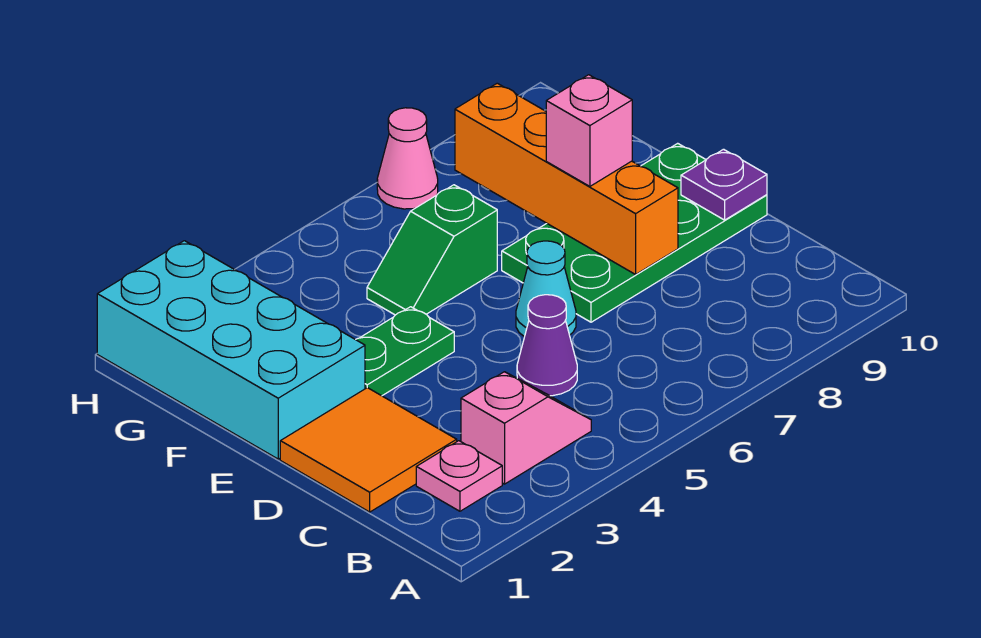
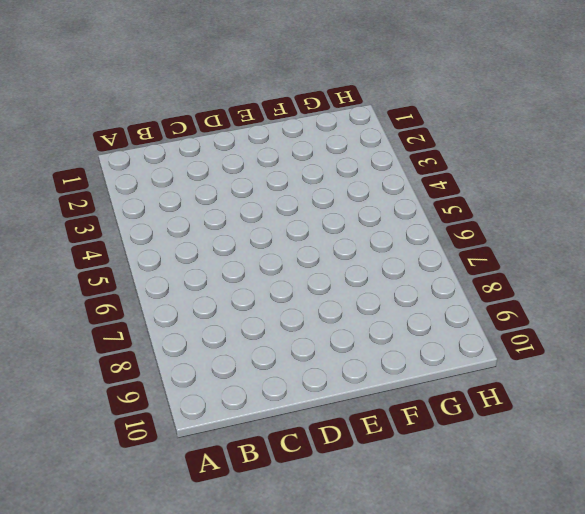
none -> pink plate B2 level 1
none -> pink slope B3:B4 level 1 top 3
none -> orange tile C1:D2 level 1

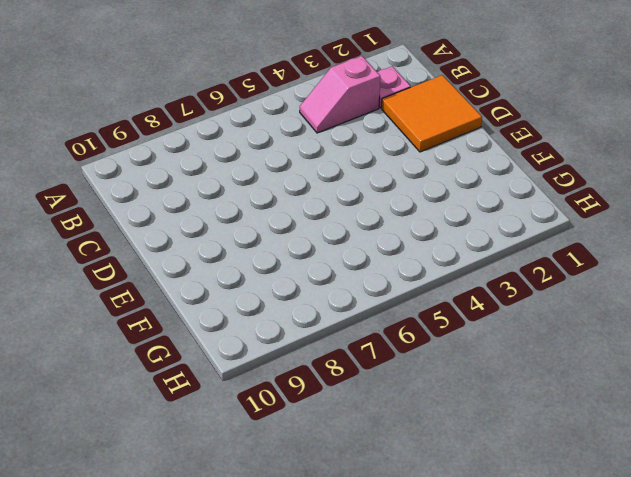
none -> purple cone C5 level 1
none -> cyan cone D6 level 1
none -> green plate D7:E10 level 1

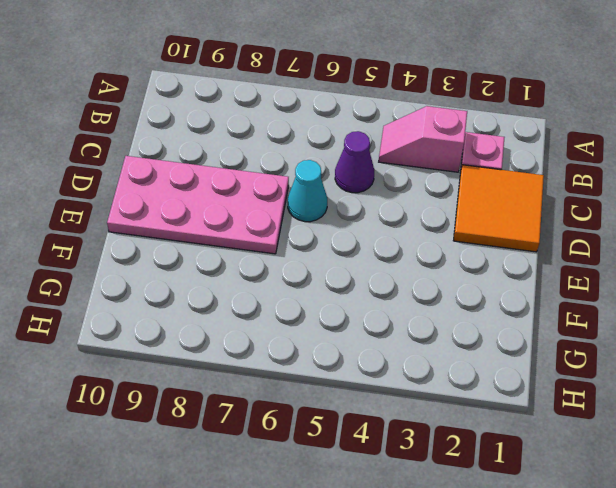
pink plate D7:E10 level 1 -> green plate D7:E10 level 1
none -> cyan brick E1:H2 level 1
none -> green plate E3:E4 level 1
none -> green slope F5:F6 level 1 top 6

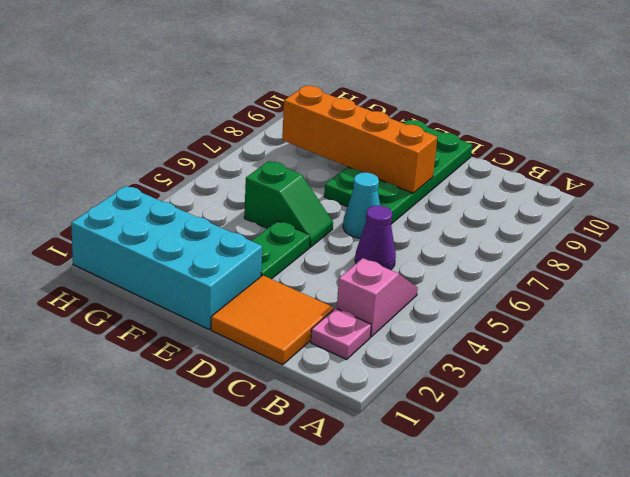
green slope E5:F5 level 1 top F -> green slope F5:F6 level 1 top 6
none -> pink cone H7 level 1
none -> purple plate D10 level 2
none -> pink brick E8 level 3

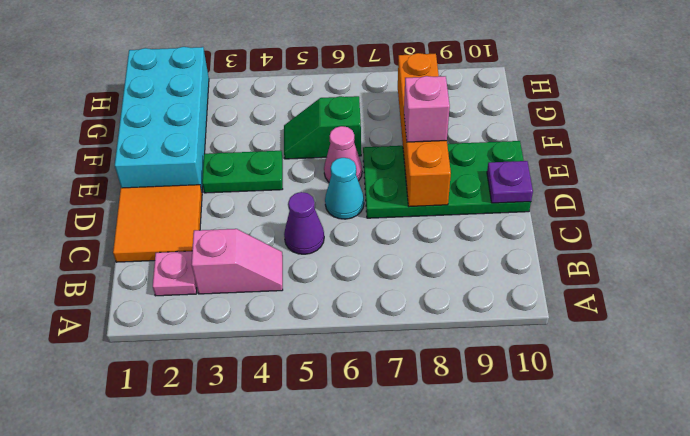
pink cone E6 level 1 -> pink cone H7 level 1

